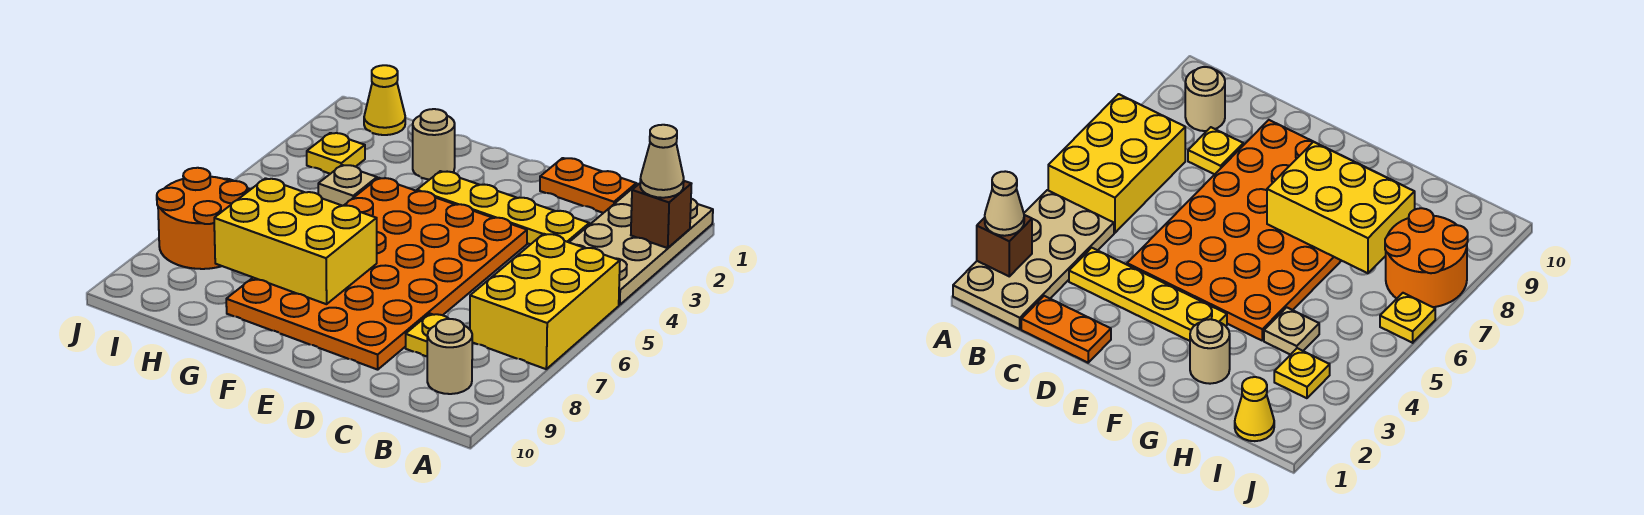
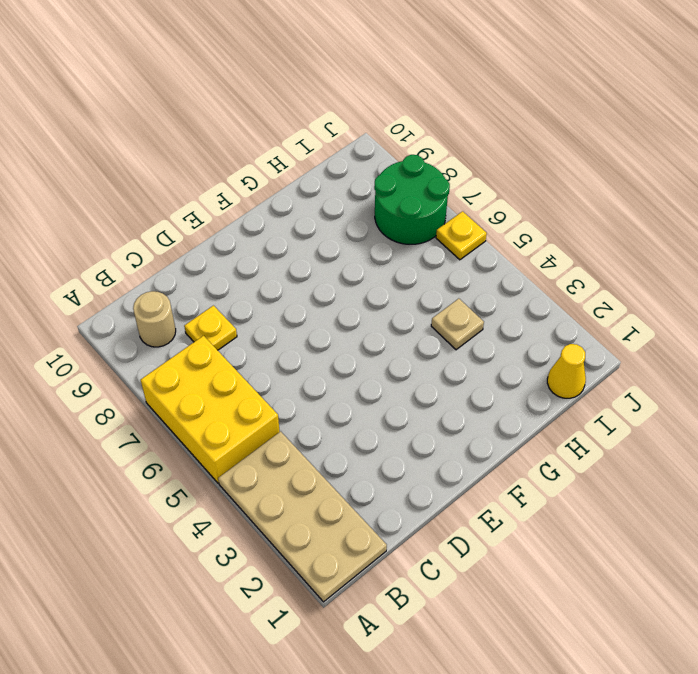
green round brick I7:J8 level 1 -> orange round brick I7:J8 level 1
none -> orange plate C1:D1 level 1
none -> yellow plate C3:F3 level 1
none -> orange plate D4:G9 level 1

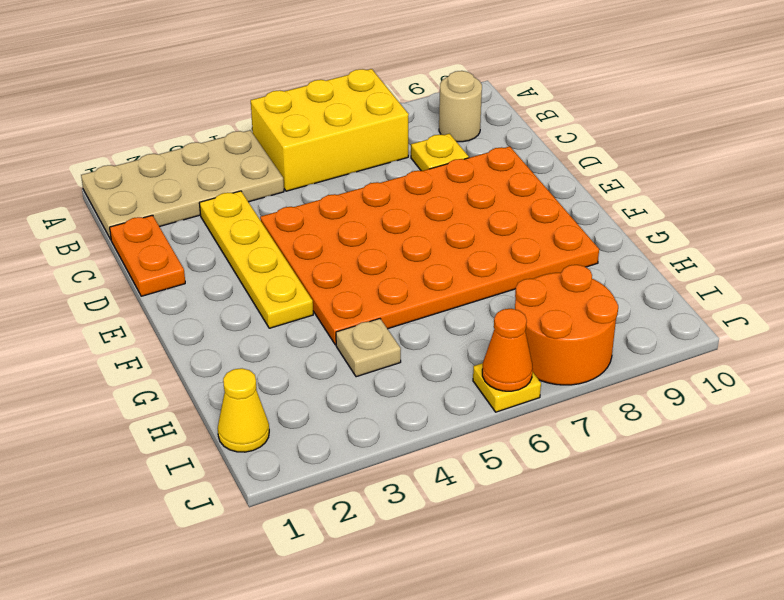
orange cone J6 level 2 -> none
none -> tan round brick G2 level 1
none -> yellow plate I3 level 1
none -> brown brick A2 level 2

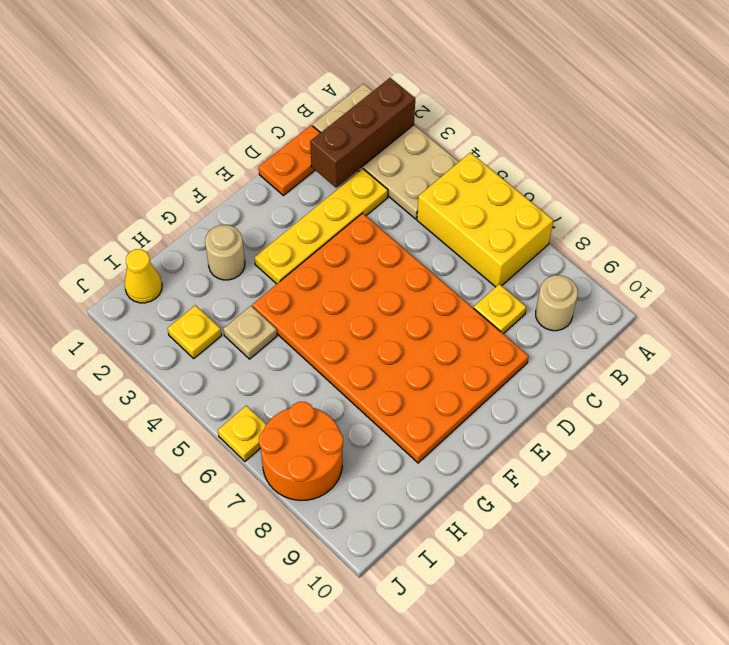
brown brick A2:C2 level 2 -> brown brick A2 level 2
none -> yellow brick F7:H8 level 2
none -> tan cone A2 level 3

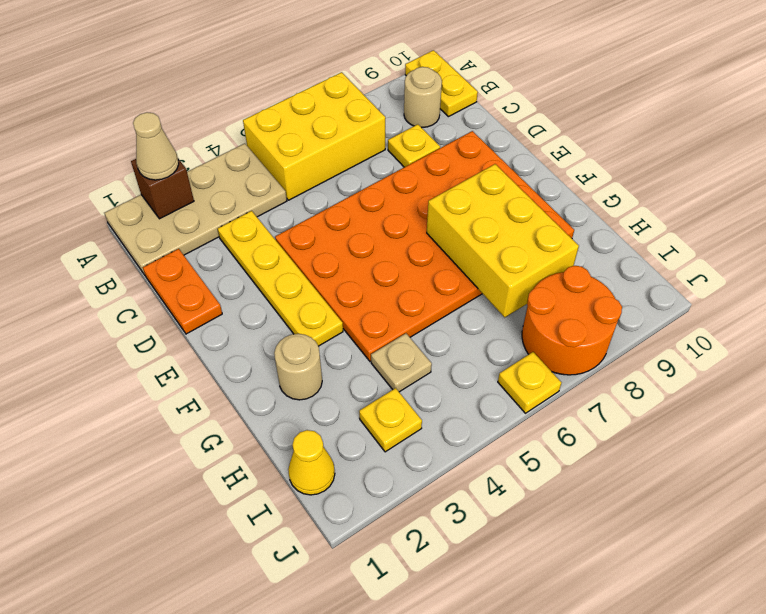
yellow plate A10:B10 level 1 -> none

